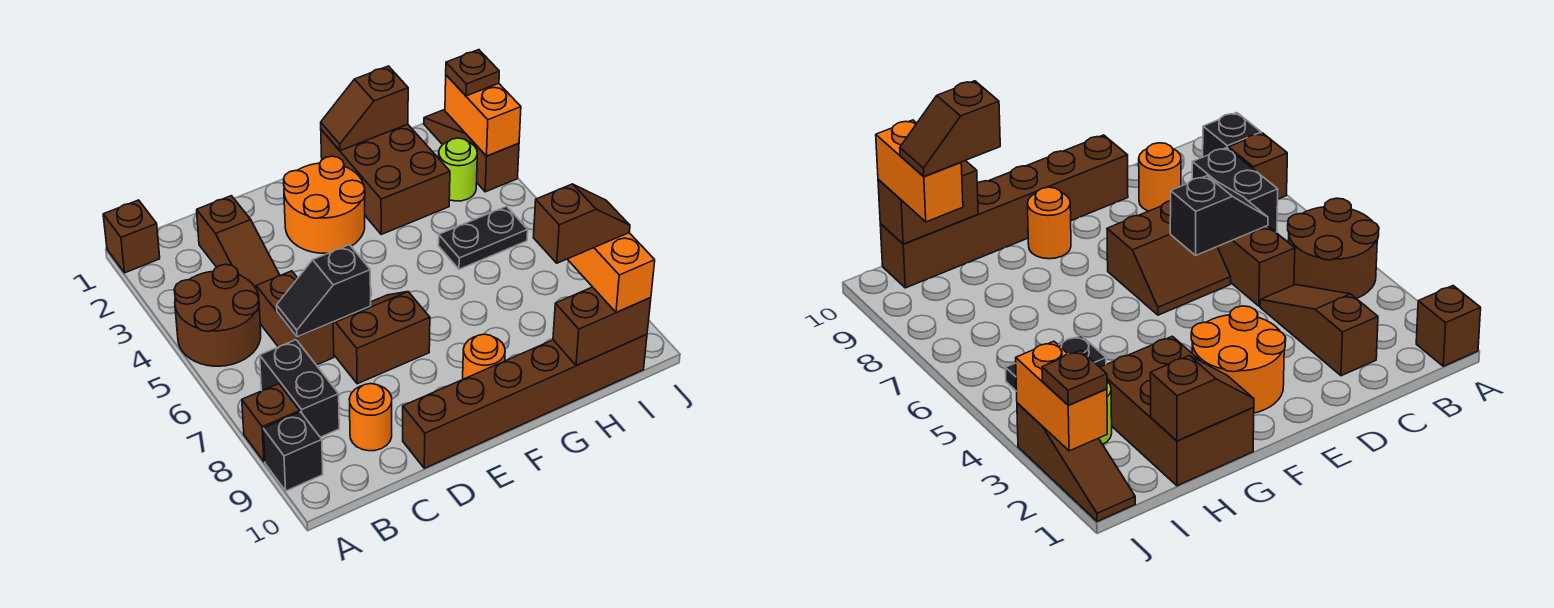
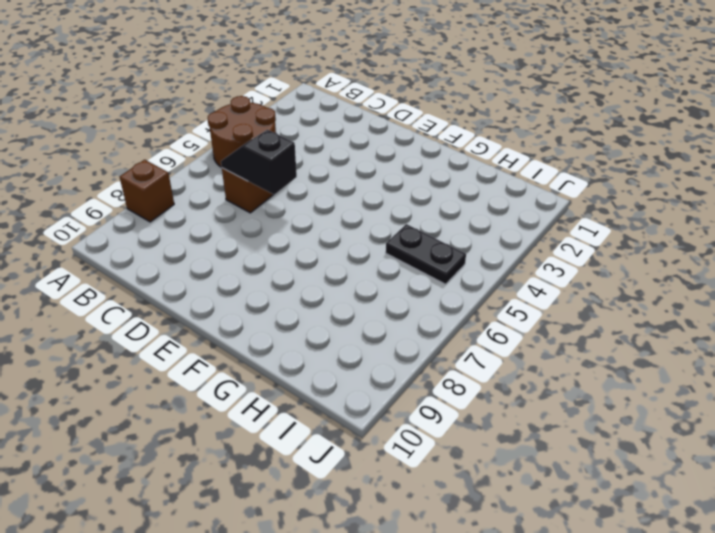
none -> brown brick A1 level 1
none -> black brick A9 level 1
none -> black brick B7:B8 level 1

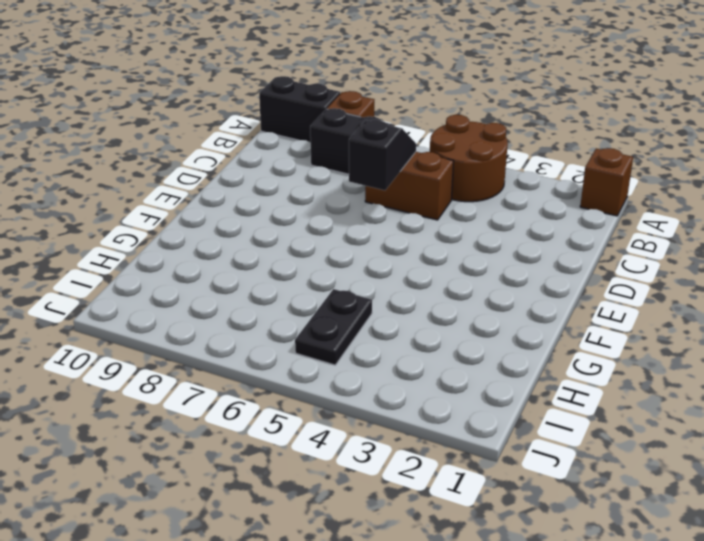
black brick A9:A10 level 1 -> black brick A9 level 1
none -> brown slope C2:C4 level 1 top 2
none -> orange round brick C9 level 1
none -> brown slope D6:E7 level 1 top 7

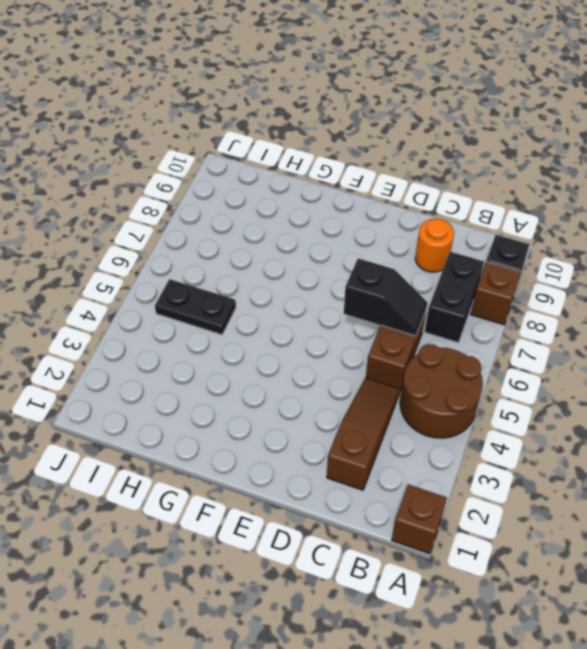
none -> brown slope D6:E7 level 1 top 7
none -> brown brick D10:I10 level 1
none -> orange round brick E2:F3 level 1

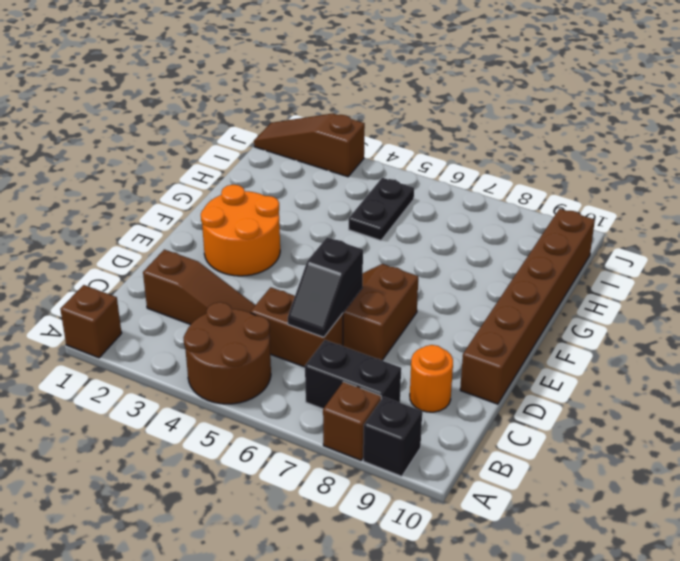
none -> orange round brick F9 level 1
none -> brown brick G1:H3 level 1
none -> lime round brick I3 level 1

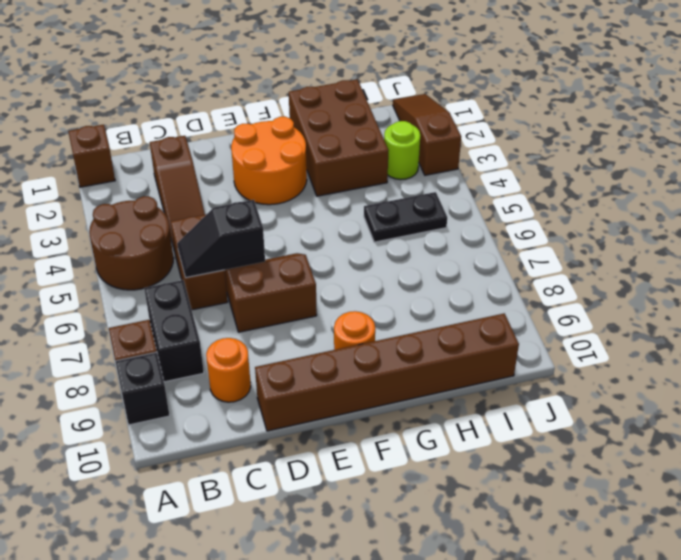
none -> brown slope G1:H1 level 2 top H
none -> brown brick H10:I10 level 2
none -> orange brick J2:J3 level 2

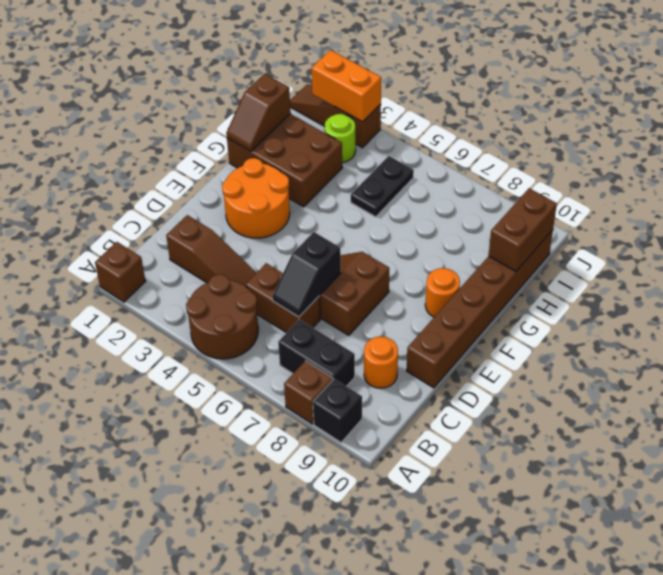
none -> orange brick I9:I10 level 3
none -> brown plate J2 level 3
none -> brown slope H9:I9 level 4 top H

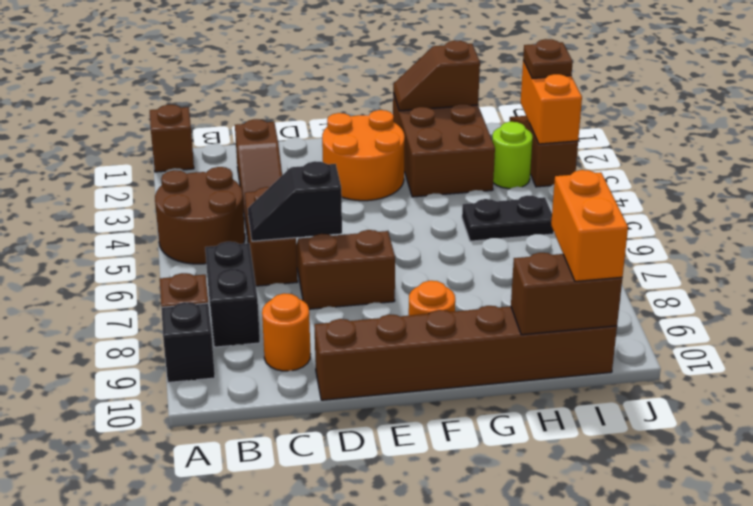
none -> brown slope H9:I9 level 4 top H

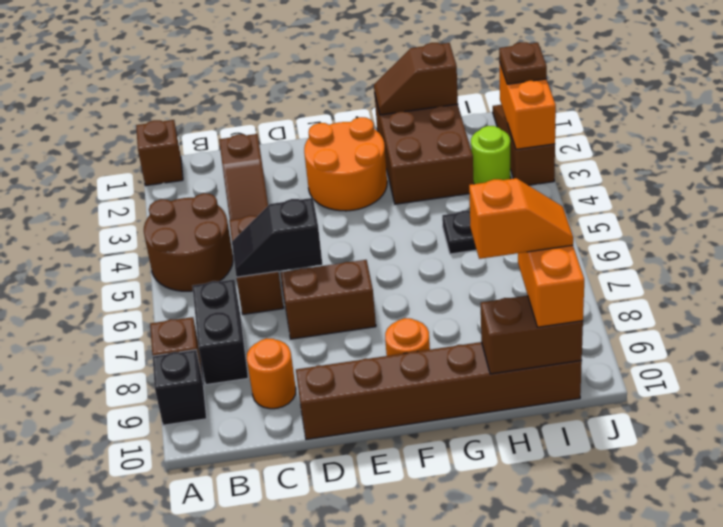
orange slope H9:I9 level 4 top H -> brown slope H9:I9 level 4 top H

